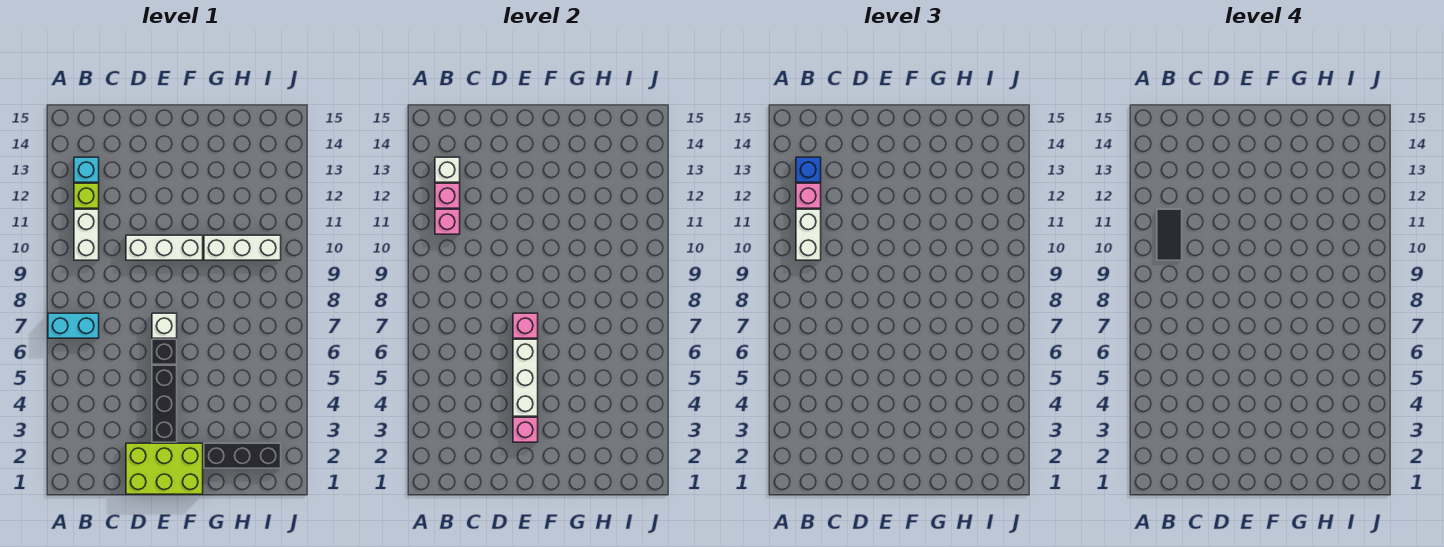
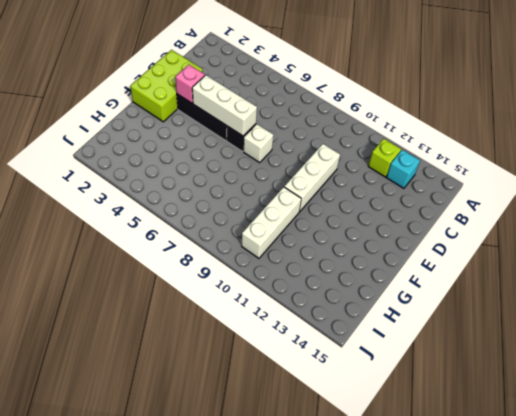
none -> cyan brick A7:B7 level 1
none -> white brick B10:B11 level 1
none -> black brick G2:I2 level 1

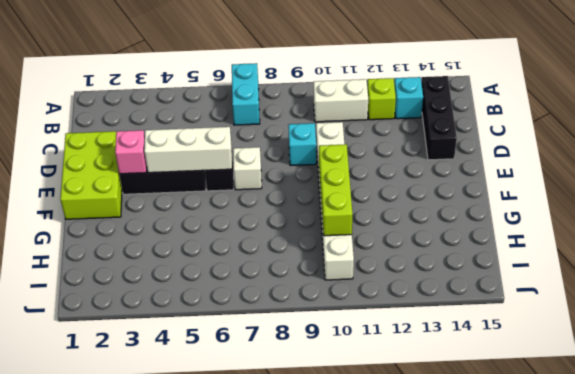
black brick B14:D14 level 1 -> black brick G2:I2 level 1
cyan brick D9 level 1 -> none
lime brick F10:H10 level 2 -> none
none -> pink brick B11 level 2
none -> pink brick B12 level 2
none -> white brick B13 level 2

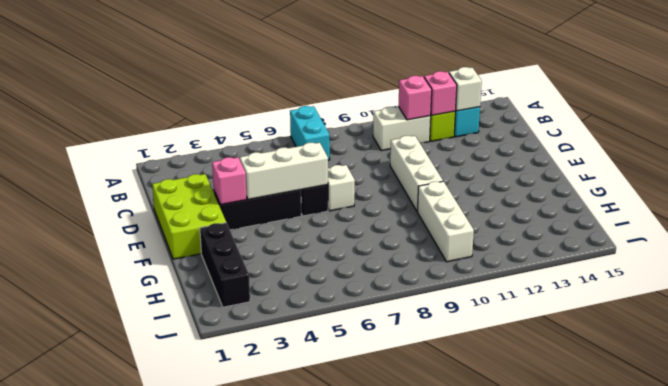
none -> pink brick E7 level 2
none -> white brick B10:B11 level 3
none -> pink brick B12 level 3

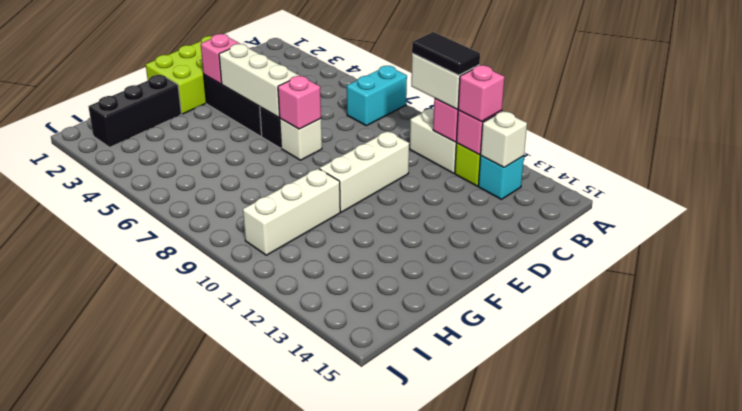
none -> blue brick B13 level 3

